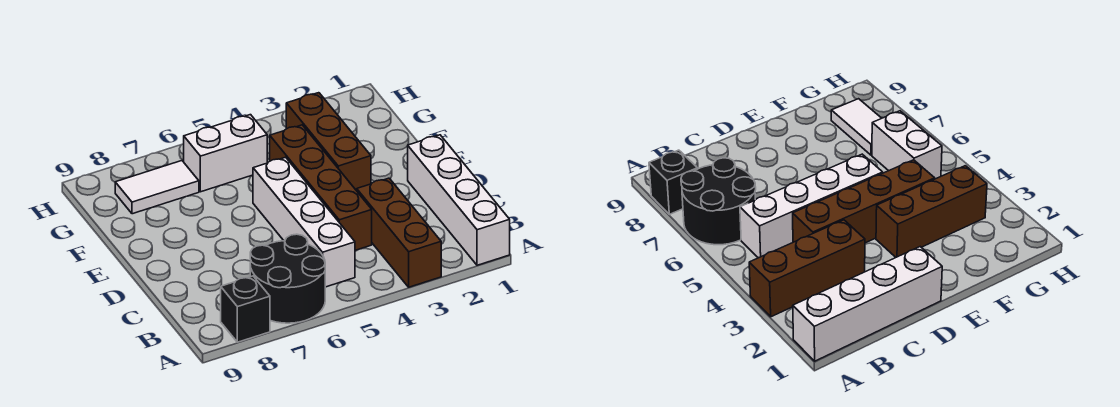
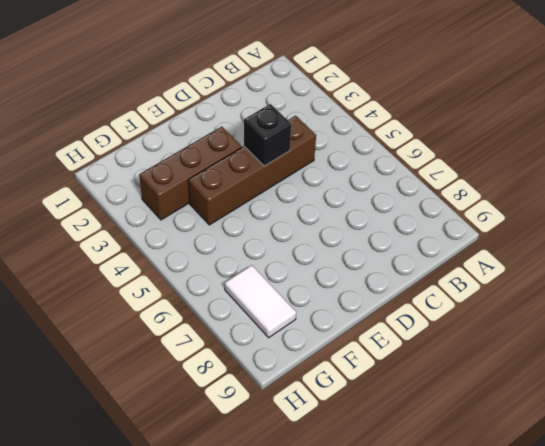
black brick D4 level 2 -> black brick A8 level 1
none -> white brick A1:D1 level 1
none -> brown brick A3:C3 level 1

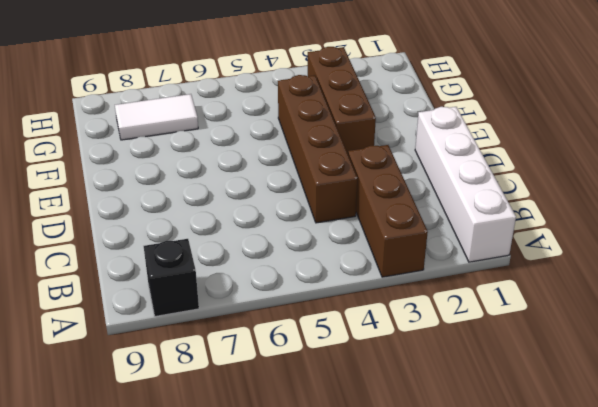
none -> black round brick A6:B7 level 1
none -> white brick B5:E5 level 1

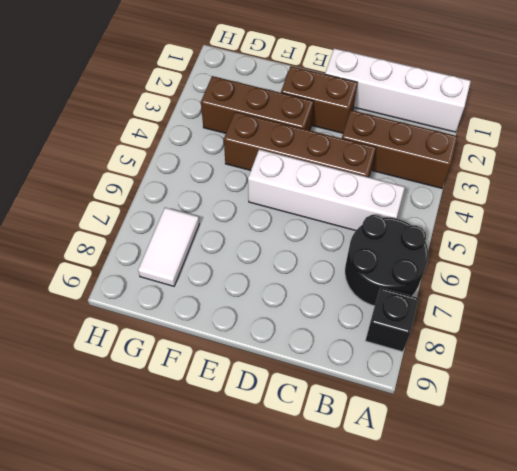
brown brick D2:E2 level 1 -> none
none -> white brick G5:G6 level 1

